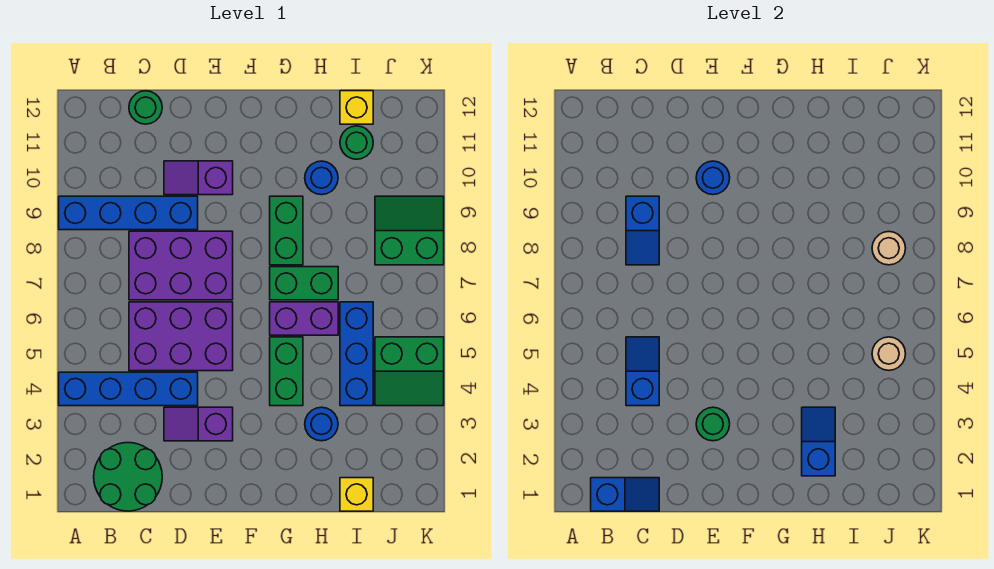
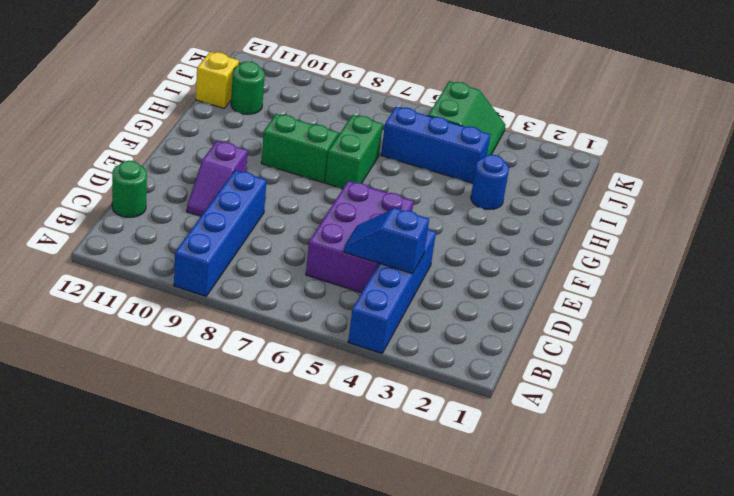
none -> green round brick B1:C2 level 1
none -> purple brick C7:E8 level 1
none -> purple slope D3:E3 level 1 top E

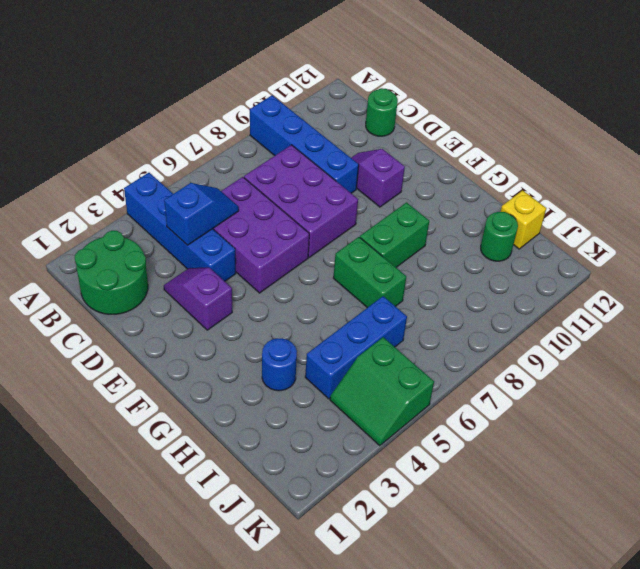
none -> green brick G4:G5 level 1
none -> purple brick G6:H6 level 1
none -> blue round brick H10 level 1

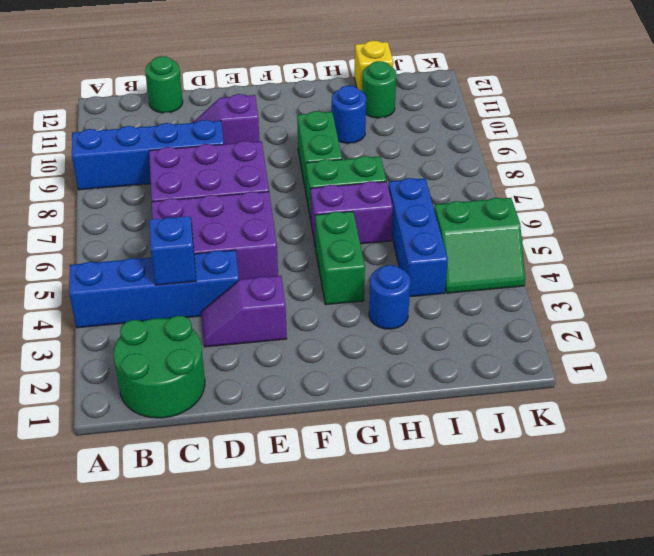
none -> yellow brick I1 level 1
none -> green slope J8:K9 level 1 top 8
none -> blue slope B1:C1 level 2 top B

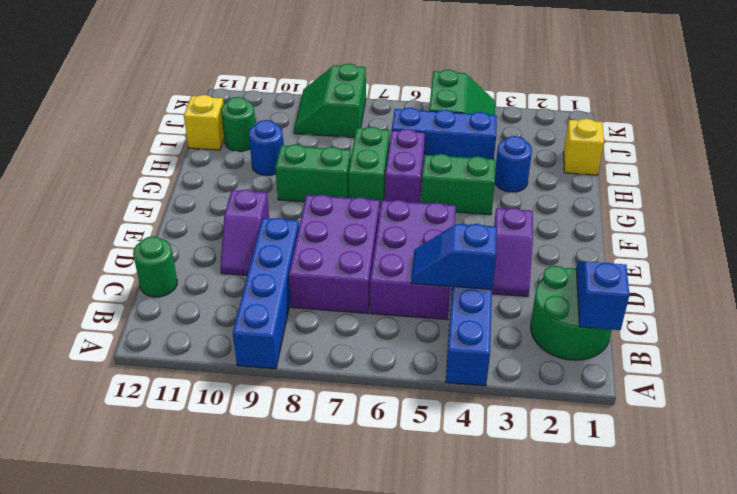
none -> blue slope C8:C9 level 2 top 9
none -> green round brick E3 level 2
none -> blue round brick E10 level 2

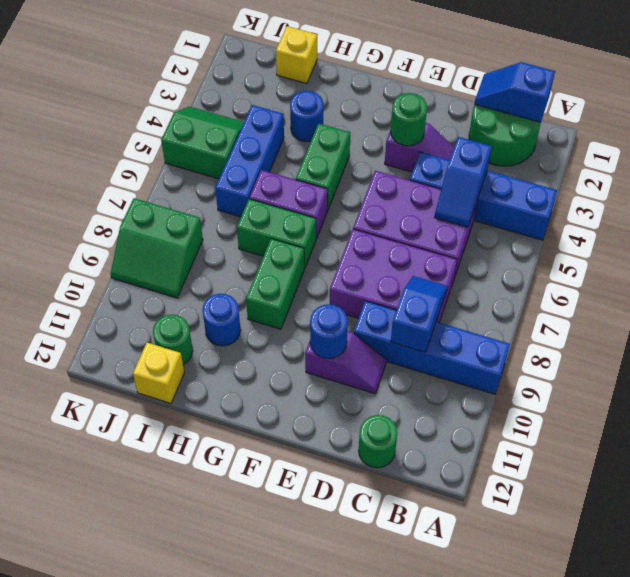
none -> blue slope H2:H3 level 2 top 2
none -> tan round brick J5 level 2
none -> tan round brick J8 level 2

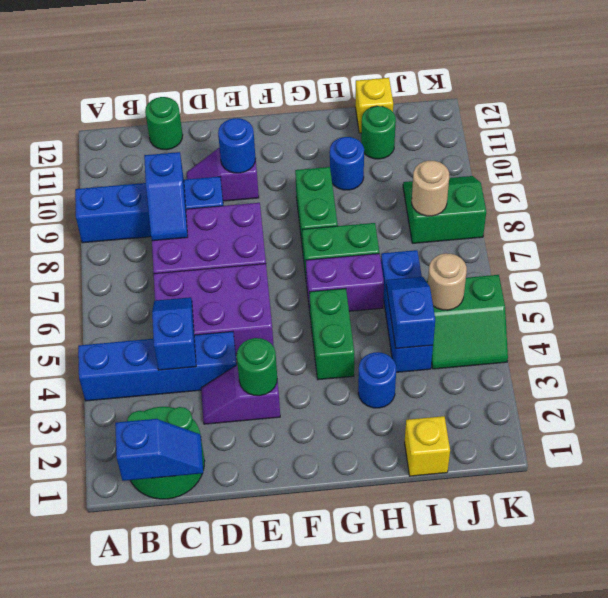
blue slope I4:I5 level 2 top 4 -> blue slope H2:H3 level 2 top 2

